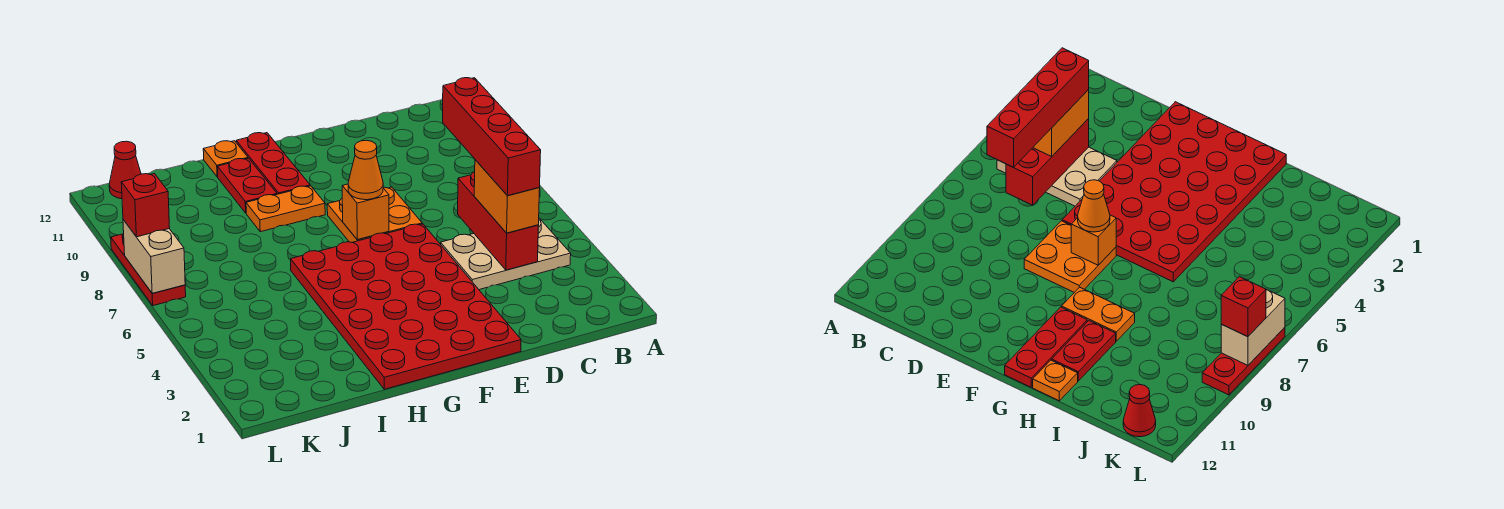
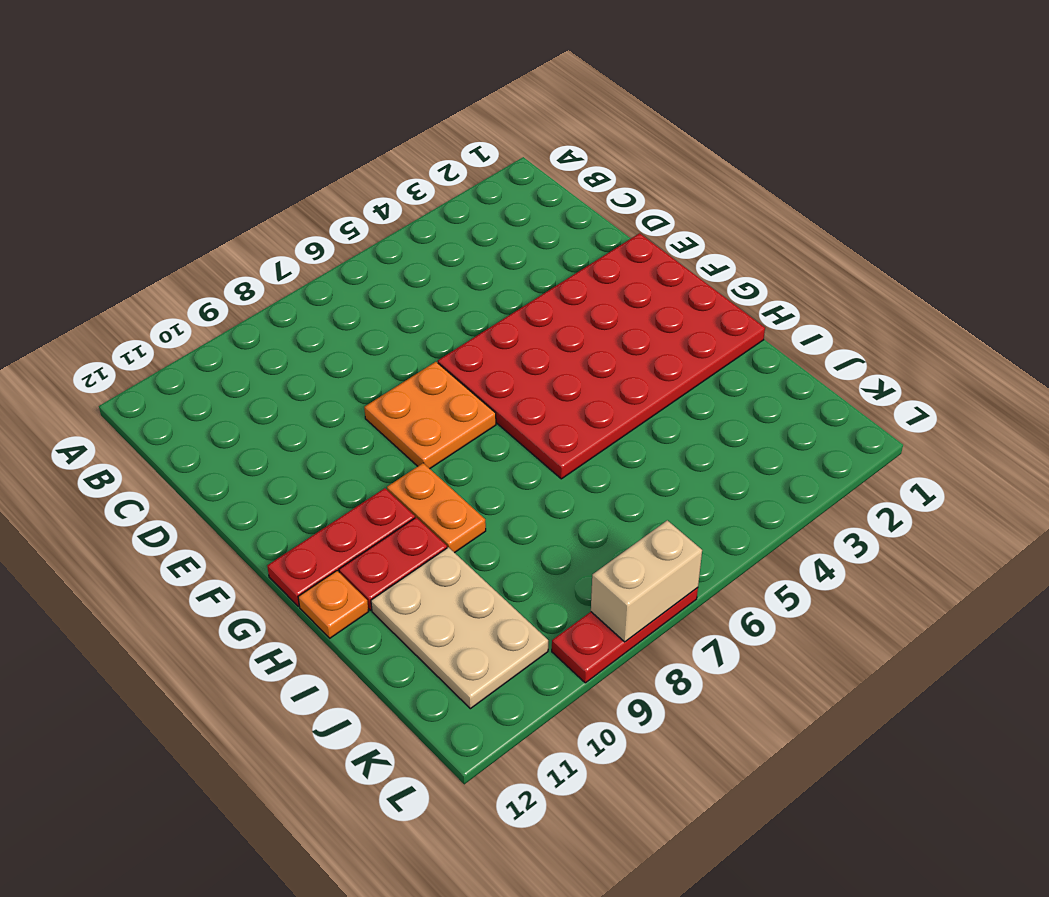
tan plate I10:K11 level 1 -> tan plate B4:D5 level 1
none -> red cone K12 level 1
none -> red brick C4:C6 level 2
none -> orange brick F7 level 2

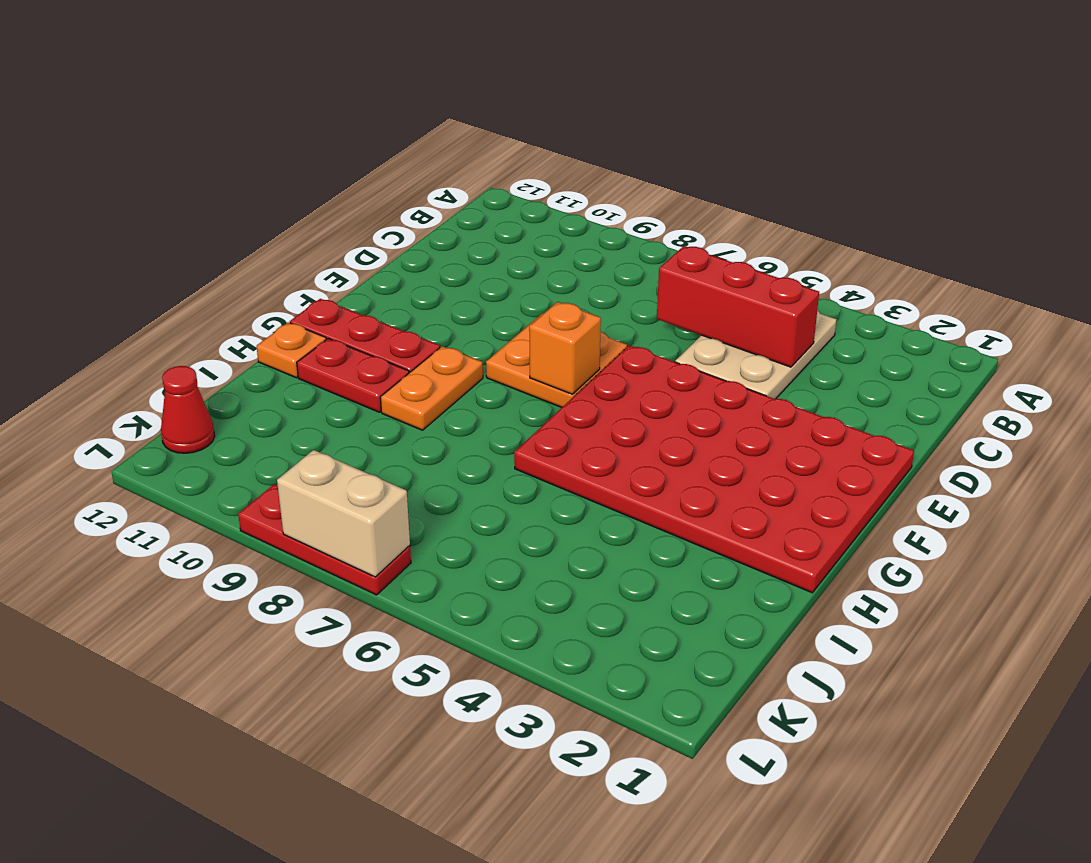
none -> orange brick C4:C5 level 3
none -> orange cone F7 level 3
none -> red brick L8 level 3

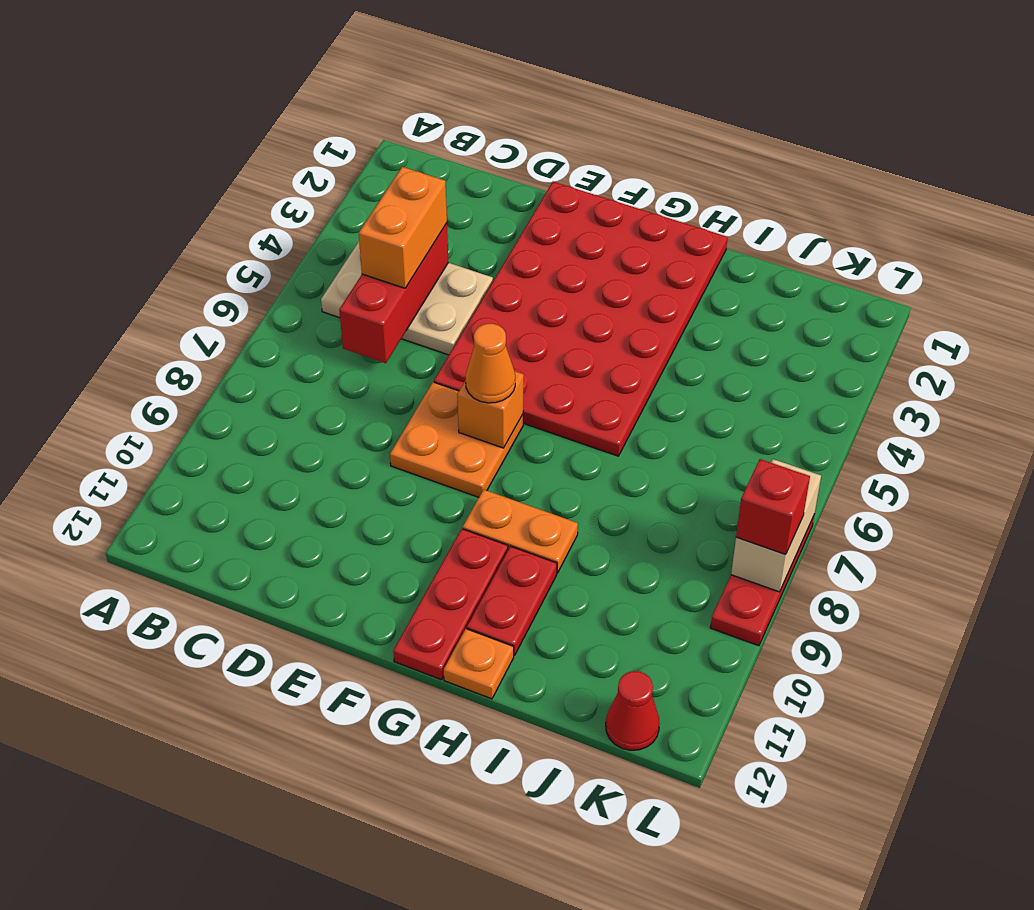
none -> red brick C4:C7 level 4

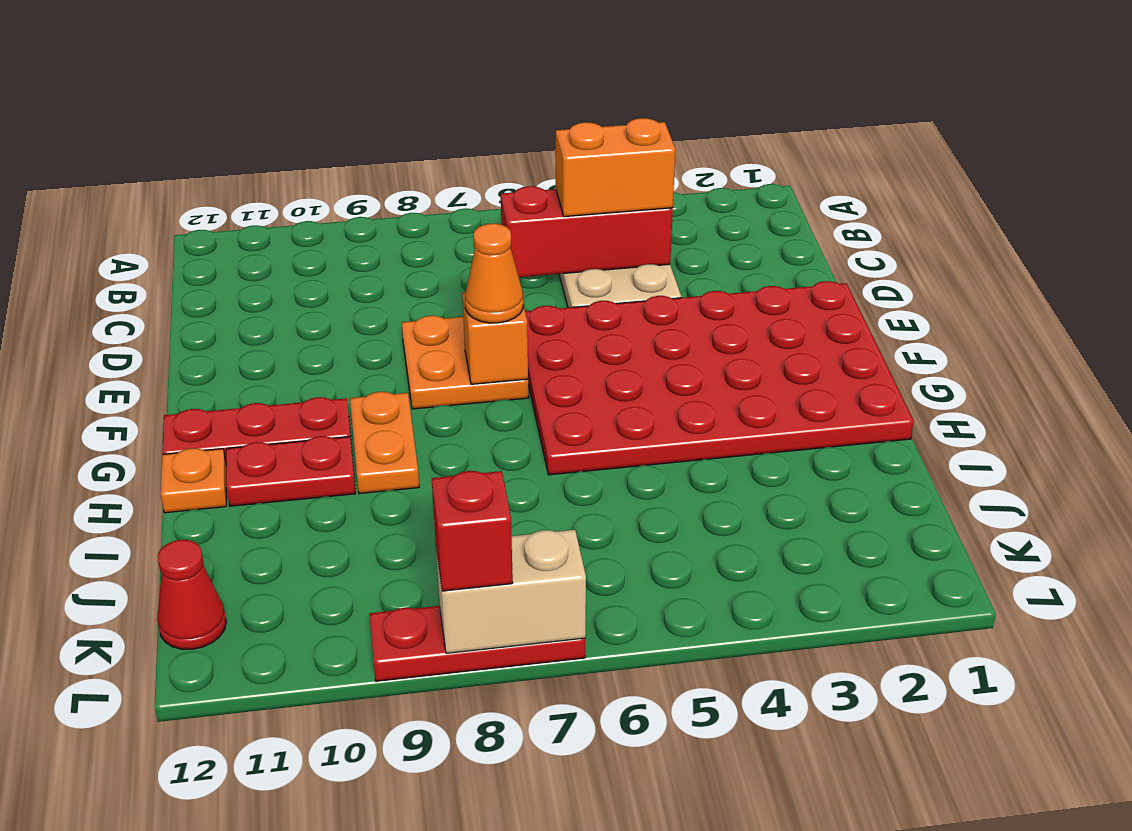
none -> red brick C4:C7 level 4

